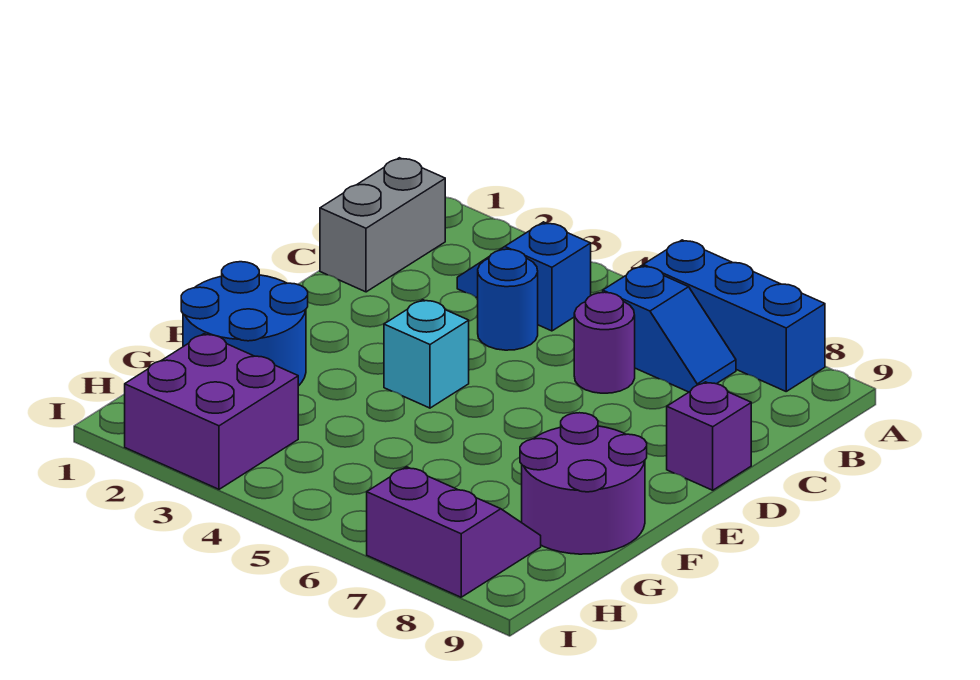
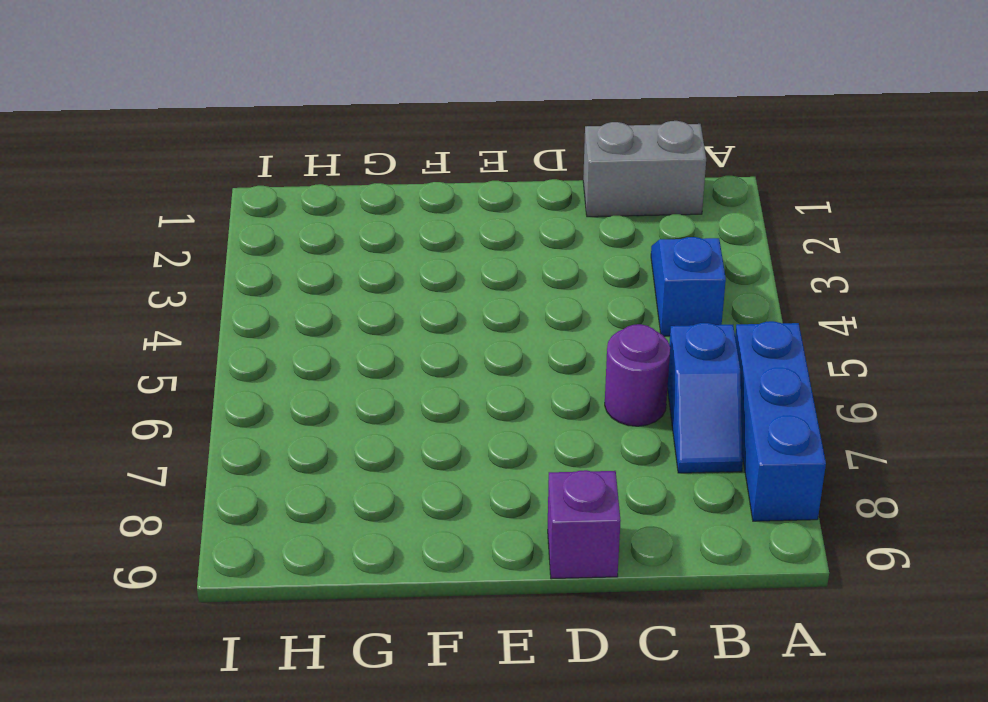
none -> blue round brick C4 level 1
none -> cyan brick E4 level 1
none -> blue round brick F1:G2 level 1

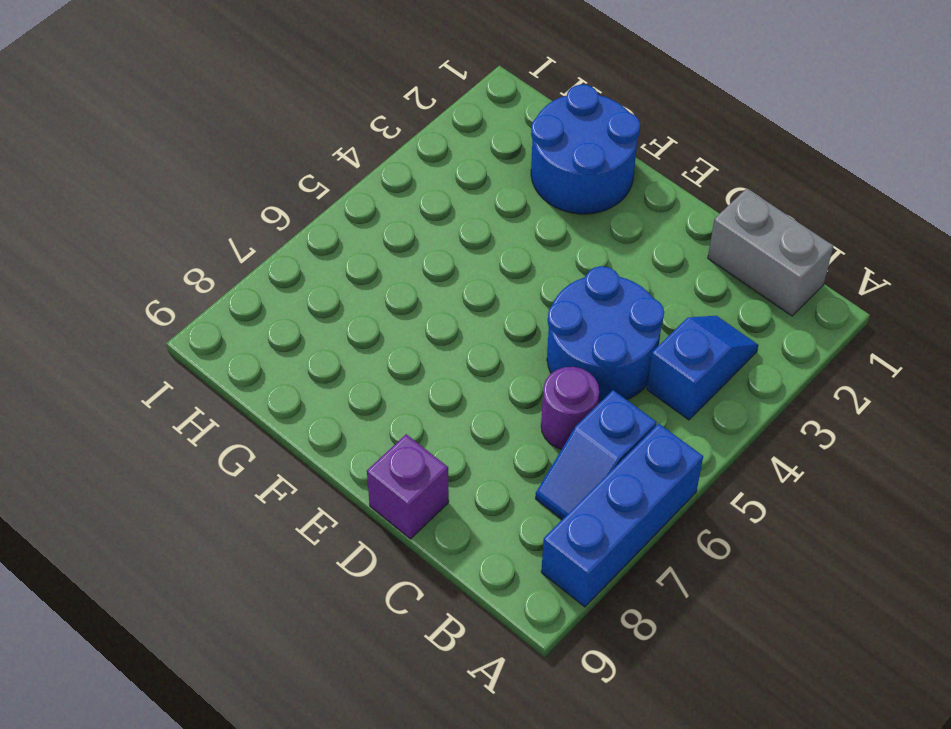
blue round brick C4:D5 level 1 -> blue round brick C4 level 1
none -> cyan brick E4 level 1
none -> purple round brick F8:G9 level 1
none -> purple brick H2:I3 level 1

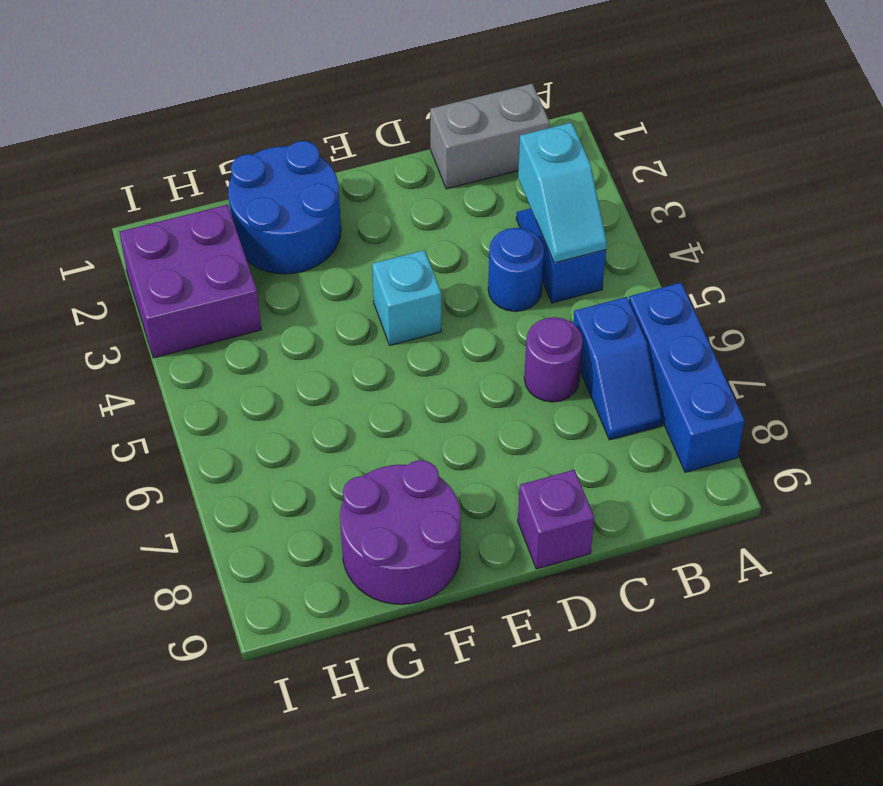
cyan slope B3:B4 level 2 top 3 -> none
none -> purple slope H7:I8 level 1 top I

